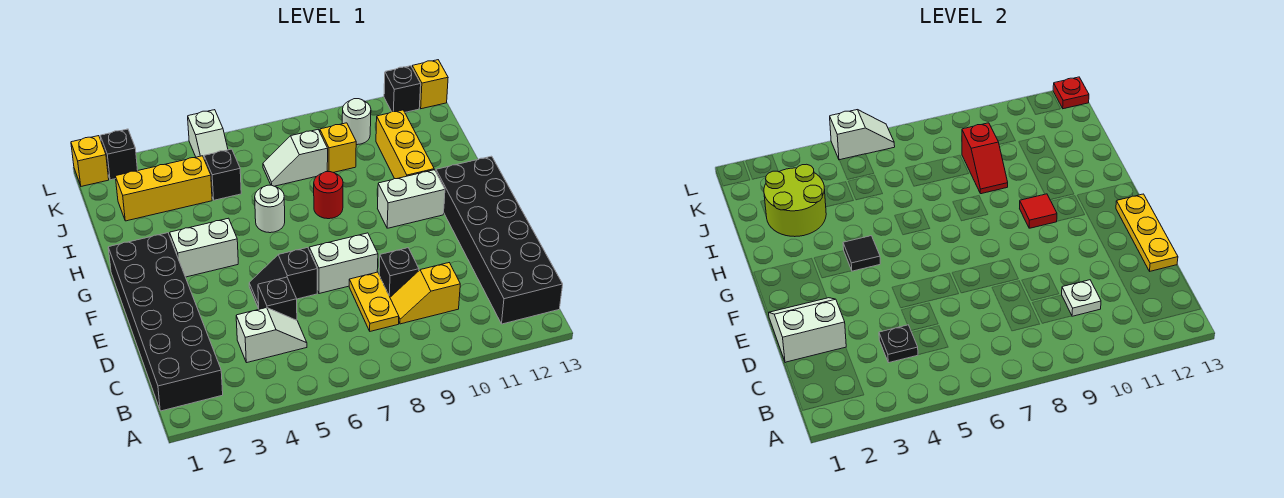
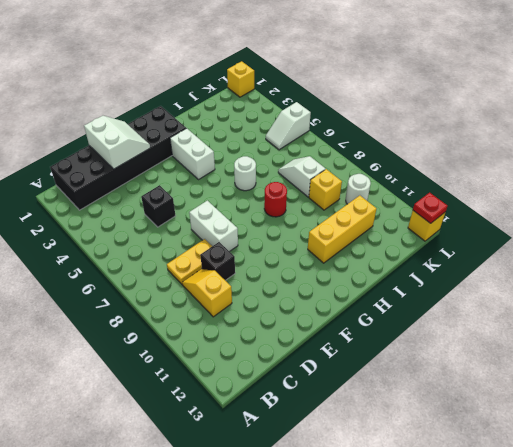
none -> black brick B12:G13 level 1
none -> white slope C4:C5 level 1 top 4
none -> black slope E5:E6 level 1 top 6
none -> white brick G10:G11 level 1

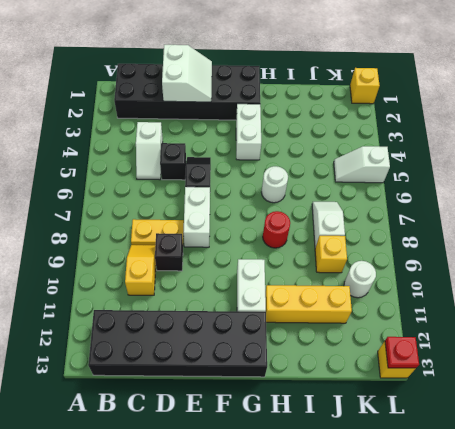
none -> yellow brick J2:J4 level 1
none -> black brick J5 level 1
none -> black brick L2 level 1
none -> black brick L12 level 1

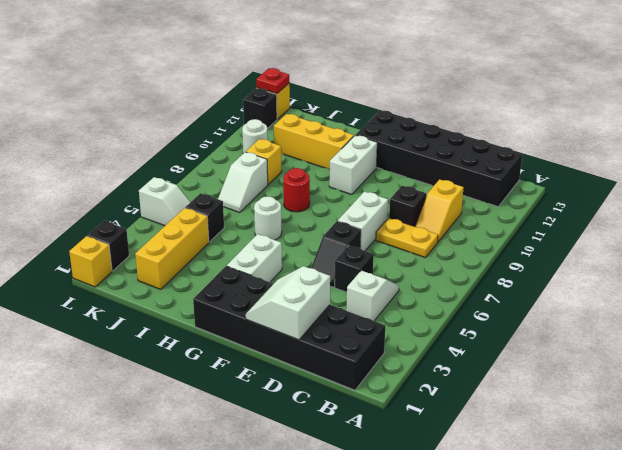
none -> black plate C4 level 2
none -> white plate C10 level 2
none -> yellow plate D13:F13 level 2
none -> black tile G4 level 2

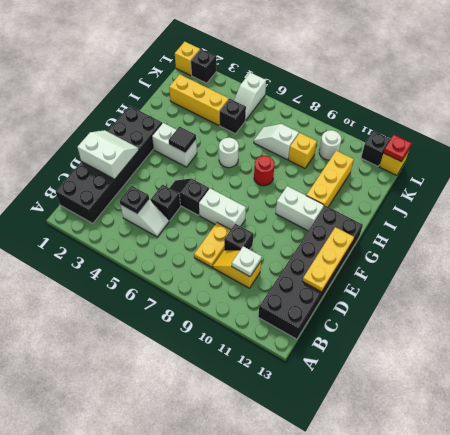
none -> red tile G10 level 2
none -> lime round brick I2:J3 level 2
none -> red slope I9:J9 level 2 top J
none -> white slope L5:L6 level 2 top 5

